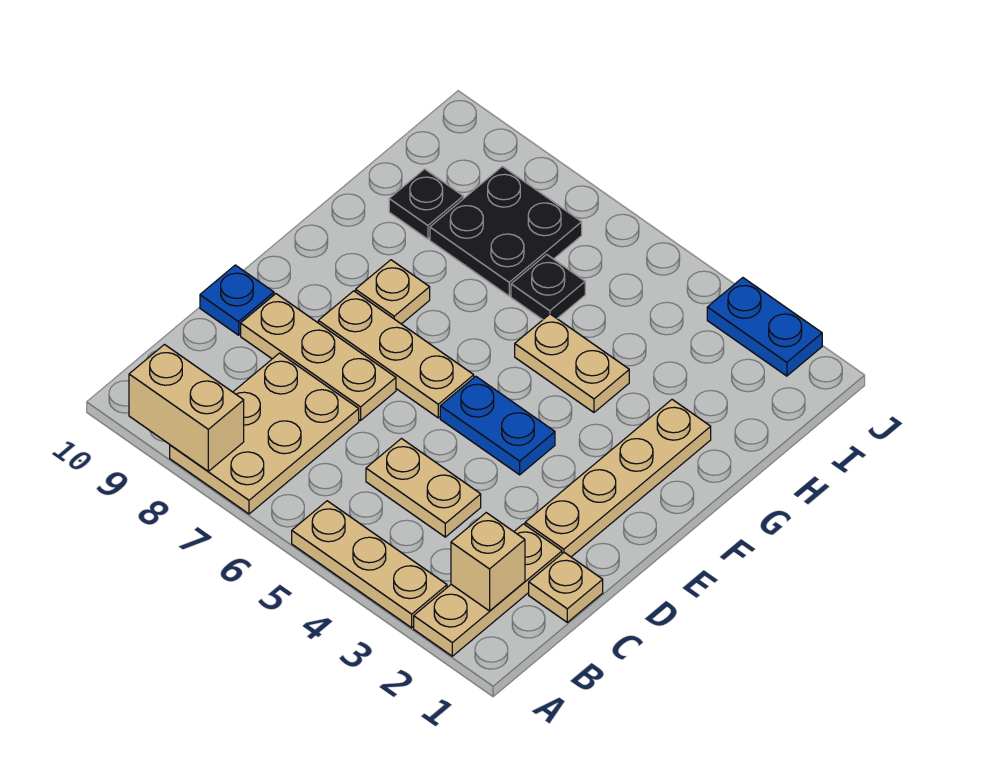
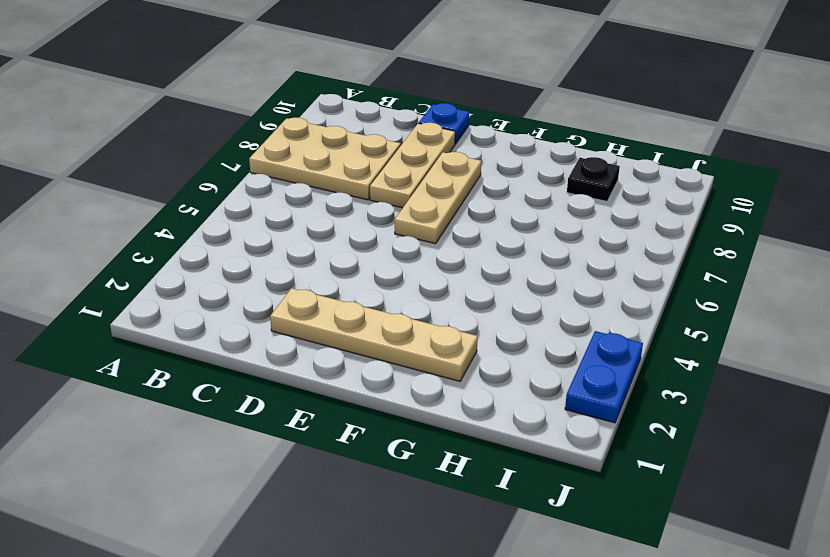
none -> tan plate A2:C2 level 1
none -> tan plate A3:A5 level 1
none -> tan plate C1 level 1

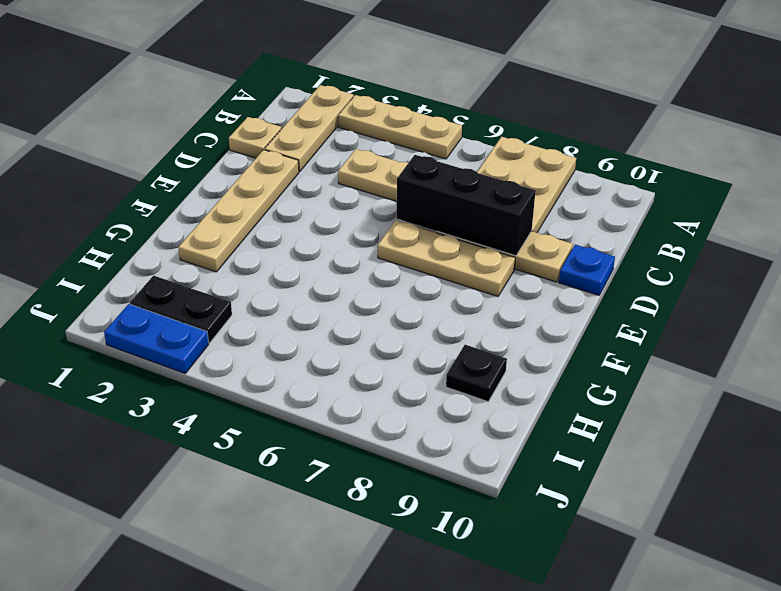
black brick D6:D8 level 2 -> none
black plate I2:I3 level 1 -> none
none -> blue plate E4:E5 level 1
none -> tan plate F8 level 1
none -> tan plate G4:G5 level 1

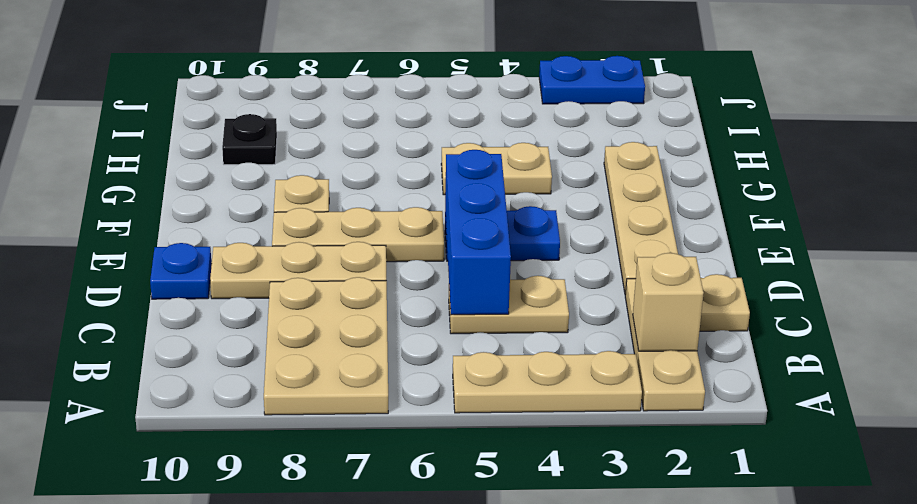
blue brick C5:E5 level 2 -> none
none -> black plate H6 level 1
none -> black plate H7:I8 level 1
none -> tan brick A8:A9 level 2

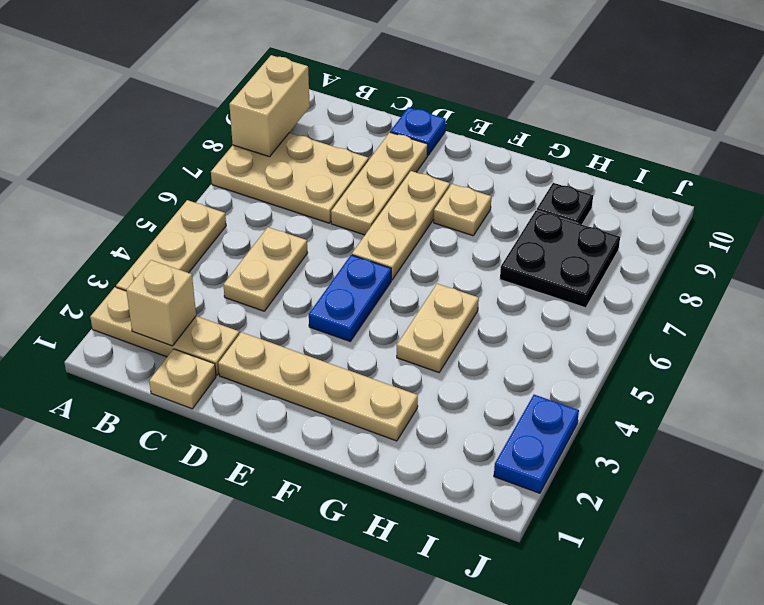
none -> black plate H6 level 1

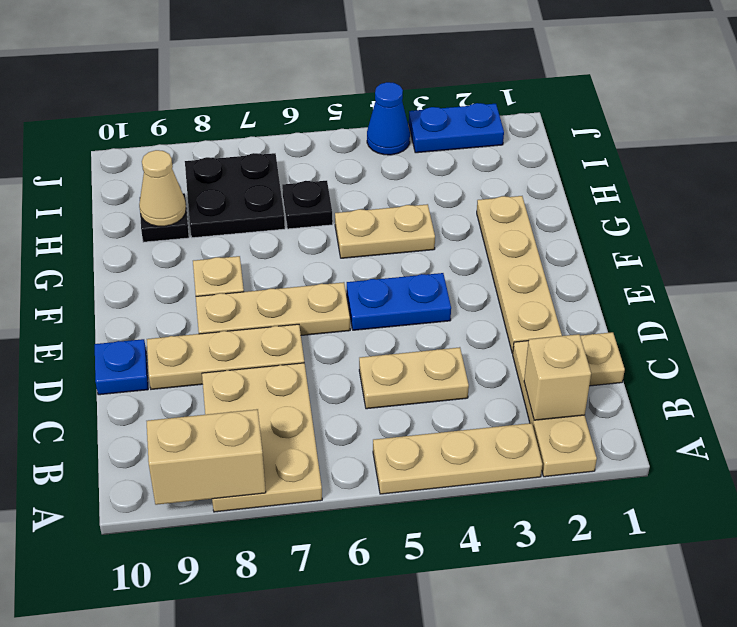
tan cone H9 level 2 -> none
blue cone J4 level 1 -> none

